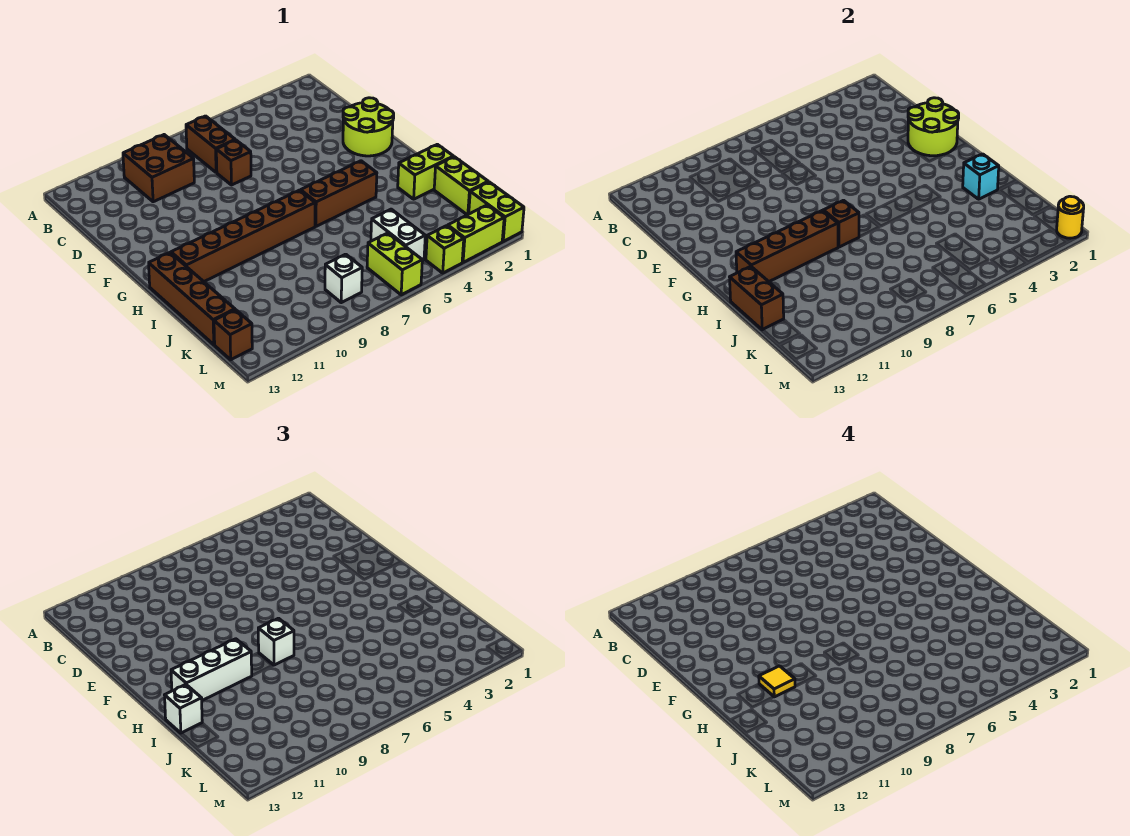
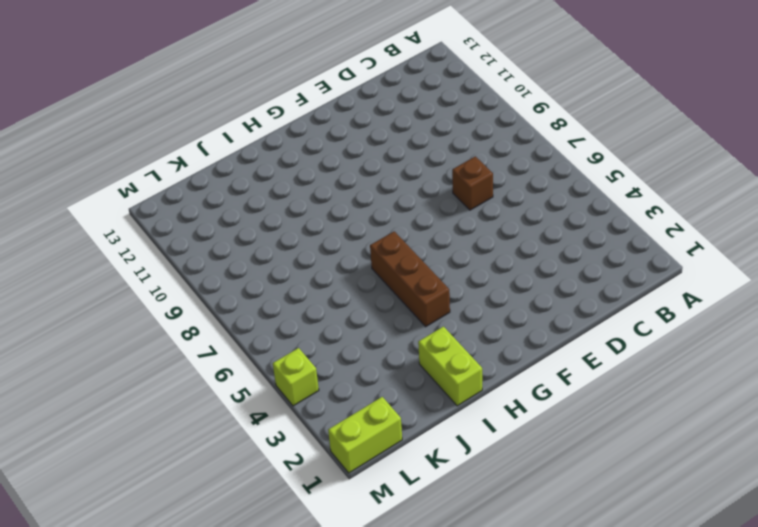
none -> brown brick B7:C7 level 1
none -> brown brick B9:C10 level 1
none -> lime round brick E1:F2 level 1

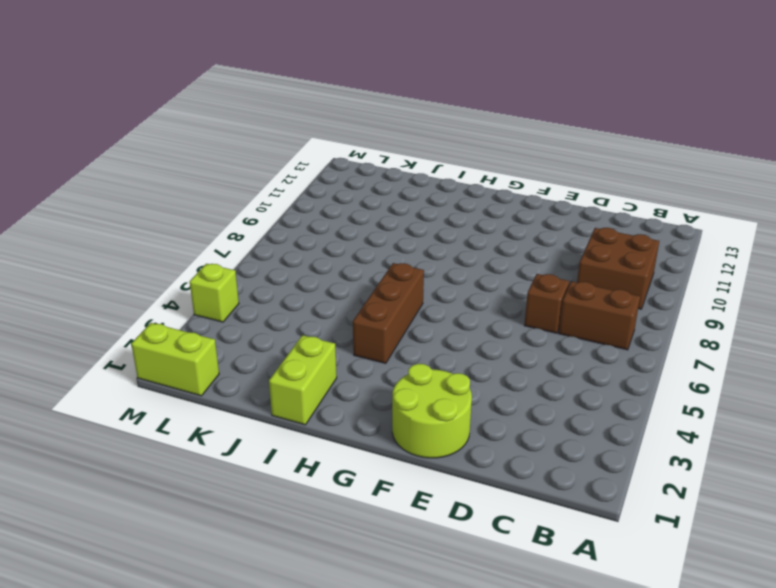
none -> brown brick H7:H12 level 1
none -> brown brick H13:K13 level 1
none -> lime brick J1:K1 level 1

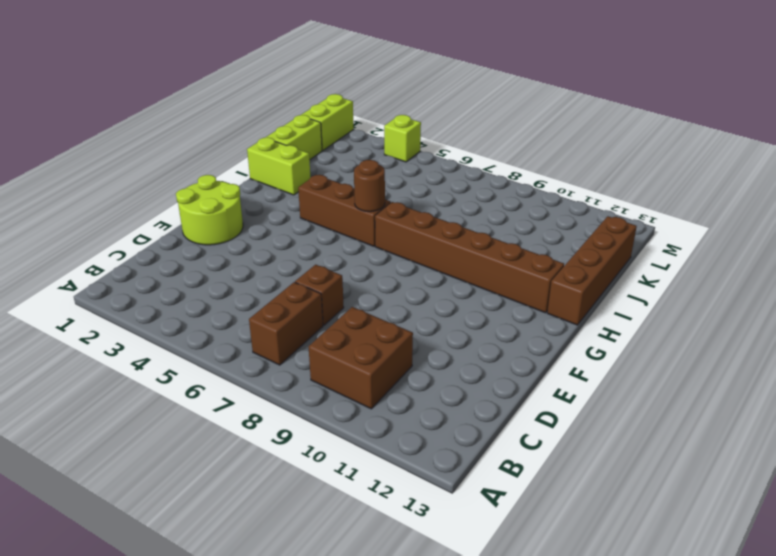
brown round brick H6 level 2 -> none
none -> white brick K5:L5 level 1
none -> lime brick L6:M6 level 1
none -> white brick L8 level 1

